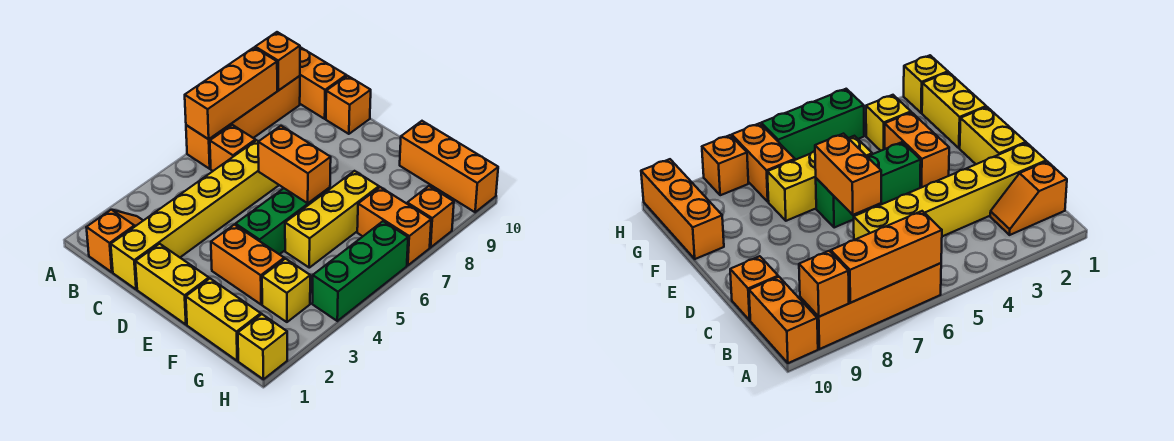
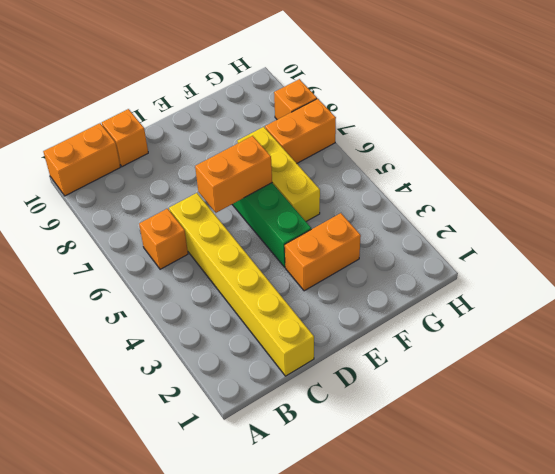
none -> orange brick A6:A9 level 1
none -> orange slope B1:B2 level 1 top 1
none -> yellow brick D1:E1 level 1

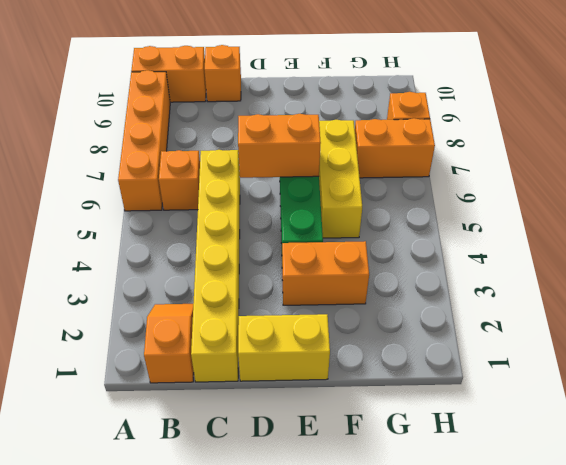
none -> yellow brick F1:G1 level 1
none -> orange brick F10:H10 level 1
none -> yellow brick G3 level 1

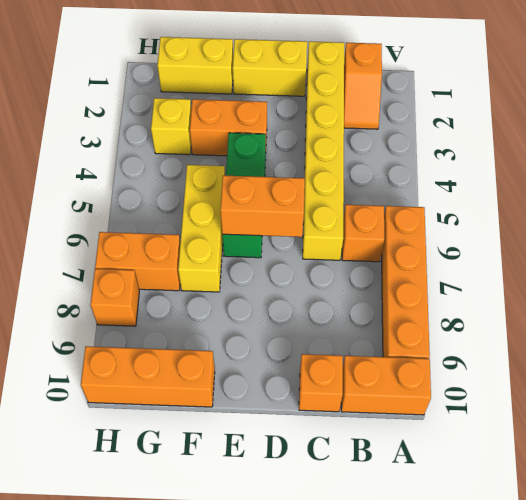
none -> yellow brick H1 level 1
none -> green brick H4:H6 level 1
none -> orange brick A6:A8 level 2

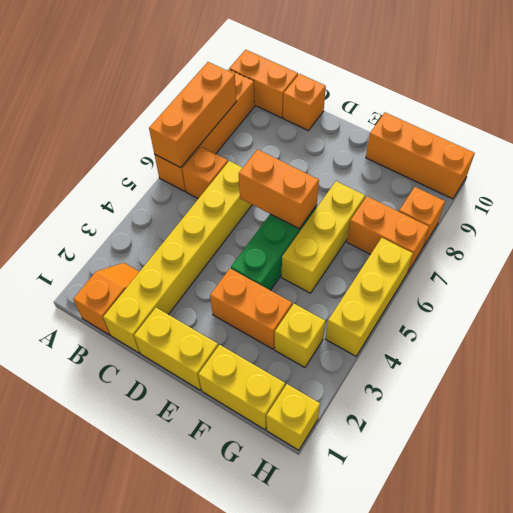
yellow brick H4:H6 level 1 -> green brick H4:H6 level 1
none -> orange brick A9 level 2

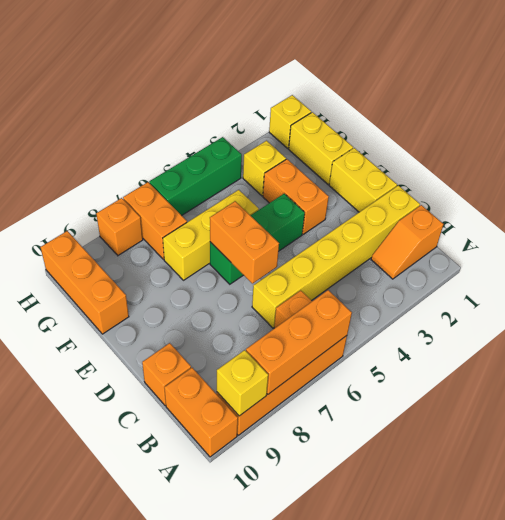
yellow brick A9 level 2 -> orange brick A9 level 2

